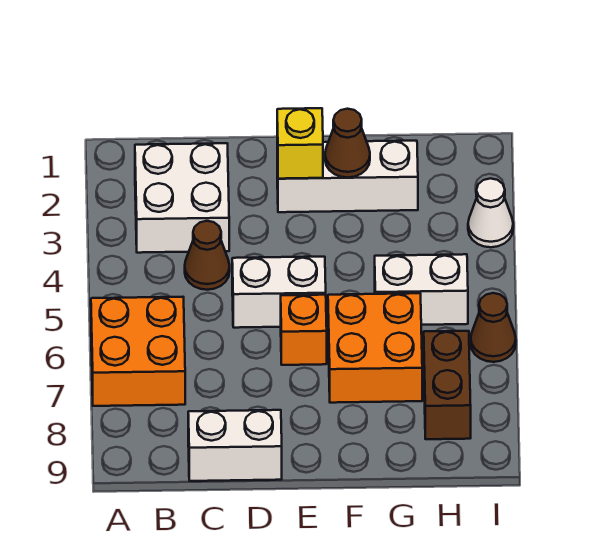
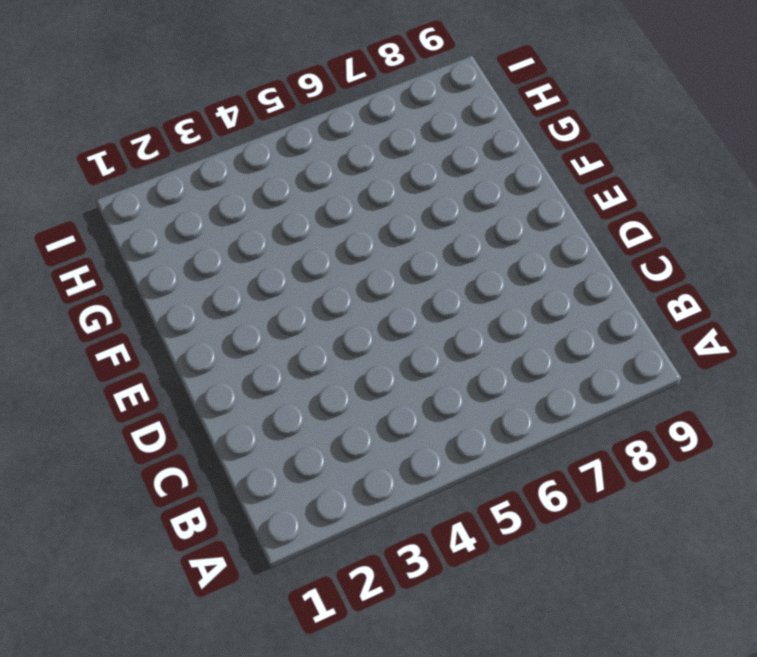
none -> orange brick A6:B7 level 1
none -> white brick B2:C3 level 1
none -> brown cone C4 level 1

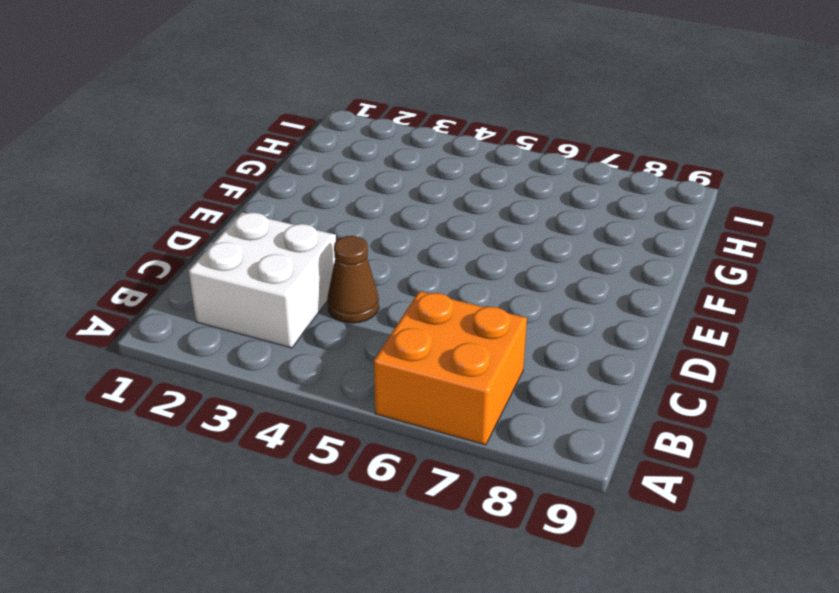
none -> white brick C9:D9 level 1
none -> white brick D5:E5 level 1
none -> white brick E2:G2 level 1

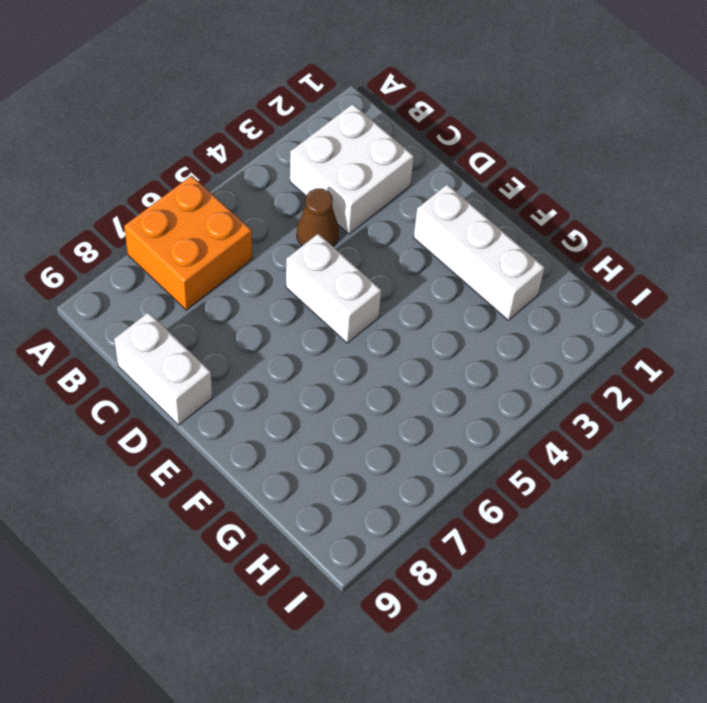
none -> orange brick E6 level 1
none -> orange brick F6:G7 level 1
none -> white brick G5:H5 level 1

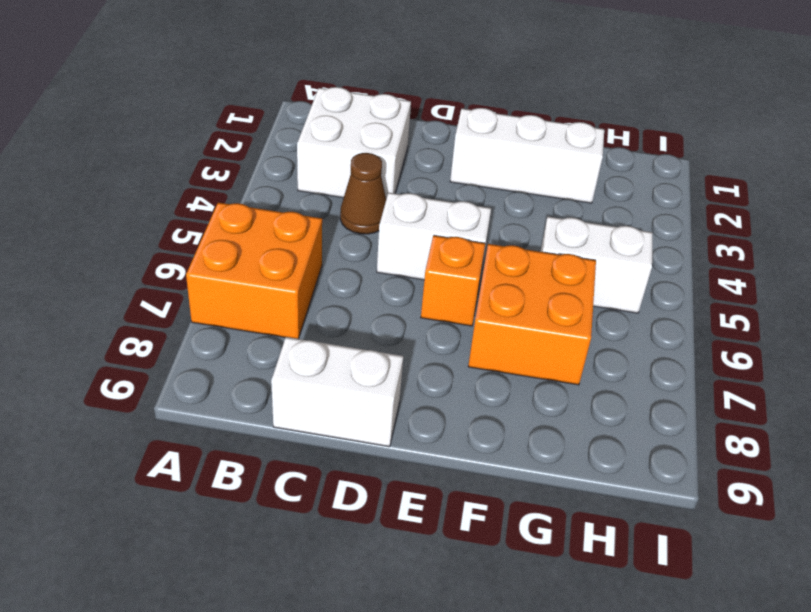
none -> brown brick H7:H8 level 1
none -> white cone I3 level 1
none -> brown cone I6 level 1

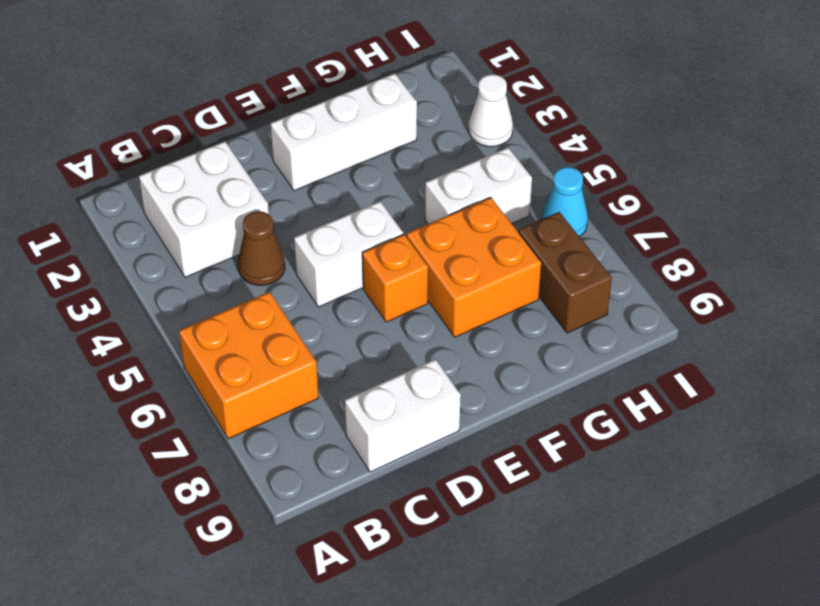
cyan cone I6 level 1 -> brown cone I6 level 1
none -> yellow brick E2 level 2
none -> brown cone F2 level 2

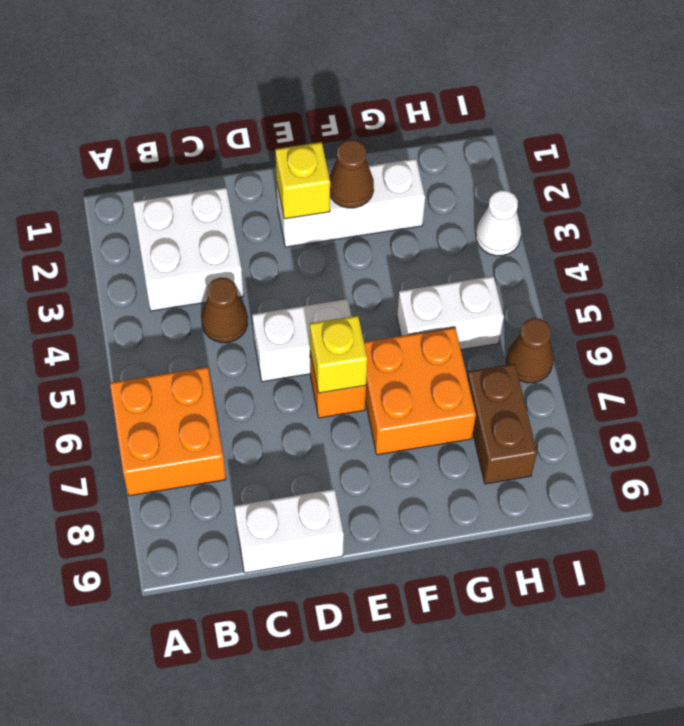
yellow brick E6 level 2 -> none

